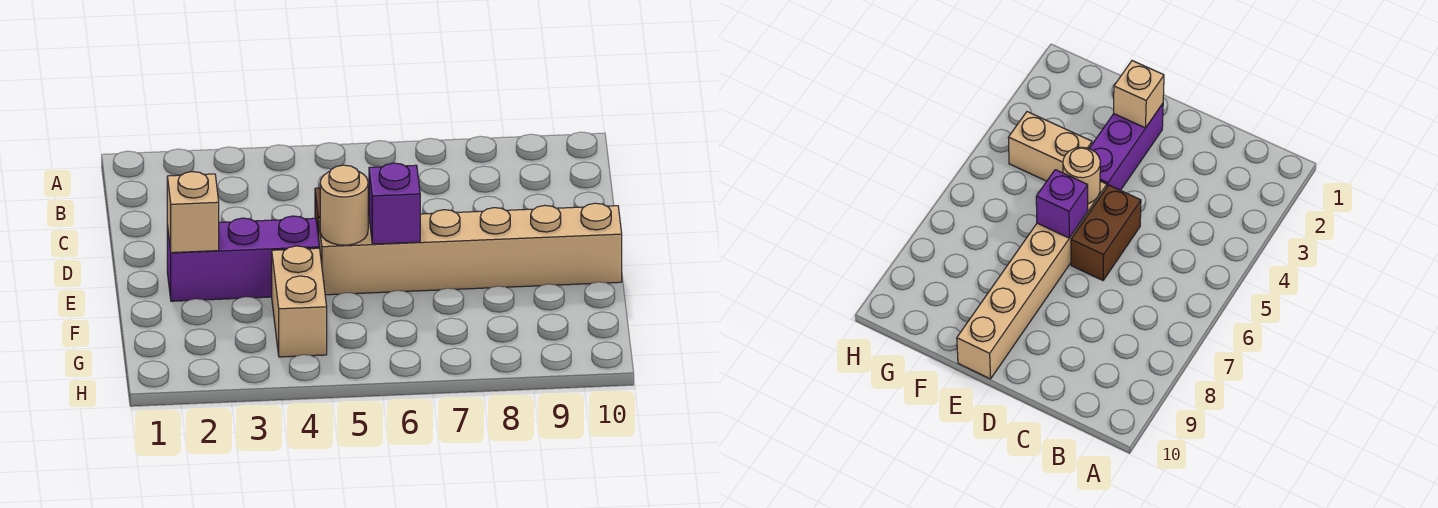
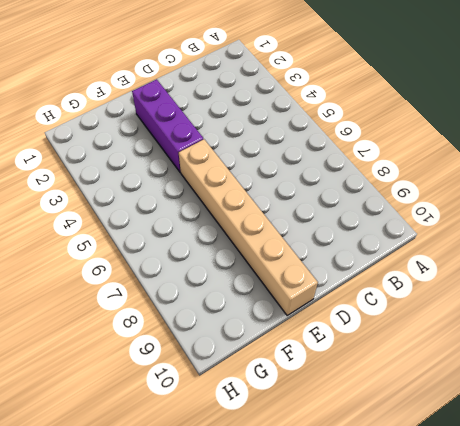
none -> brown brick D5:D6 level 1
none -> tan brick F4:G4 level 1

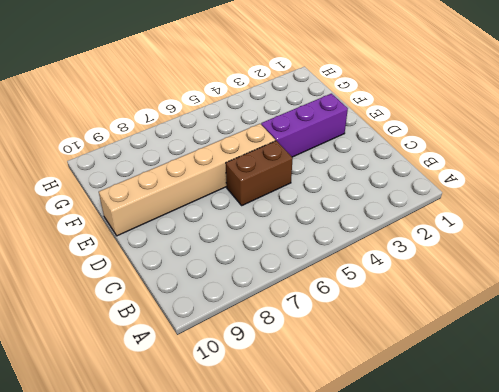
none -> tan brick F4:G4 level 1
none -> tan brick E2 level 2

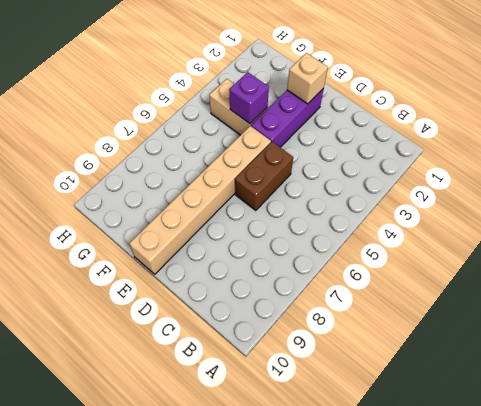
purple brick F4 level 2 -> purple brick E6 level 2
none -> tan round brick E5 level 2

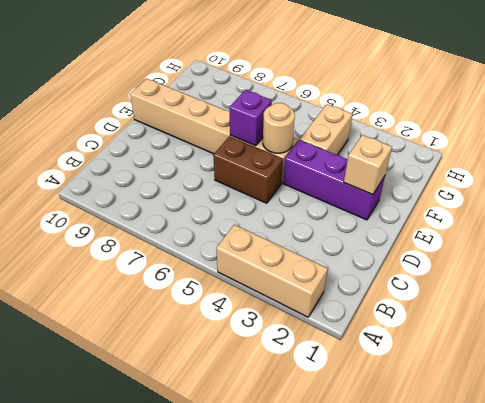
tan brick A2:A4 level 1 -> none

